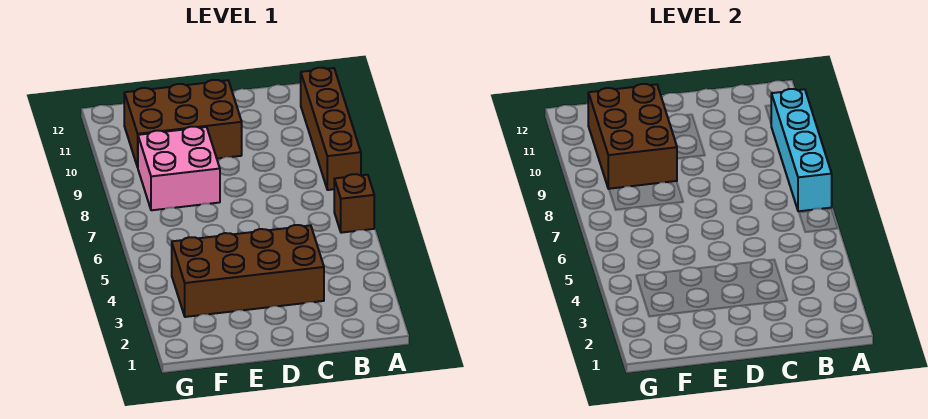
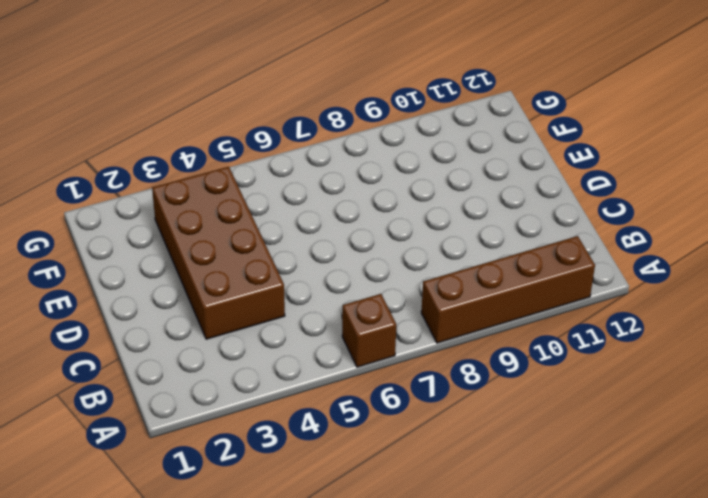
none -> brown brick D10:F11 level 1
none -> pink brick E8:F9 level 1

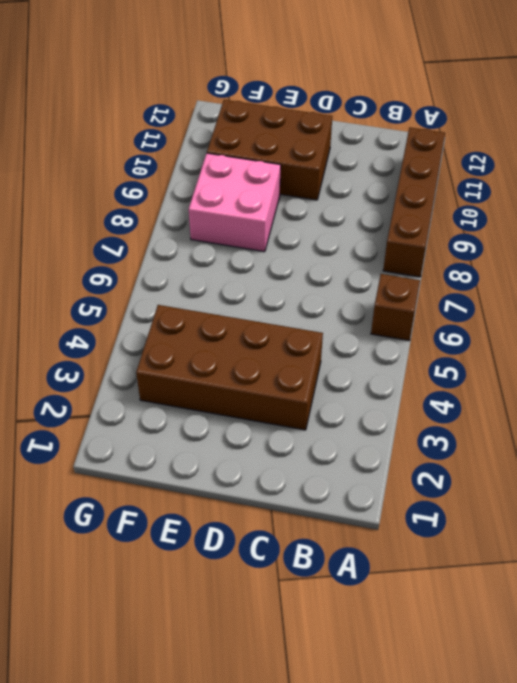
none -> cyan brick A7:A10 level 2
none -> brown brick E9:F11 level 2

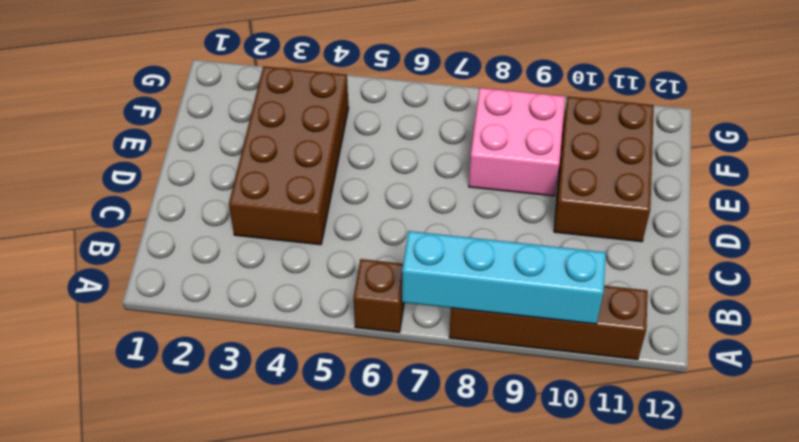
none -> brown brick E9:F11 level 2

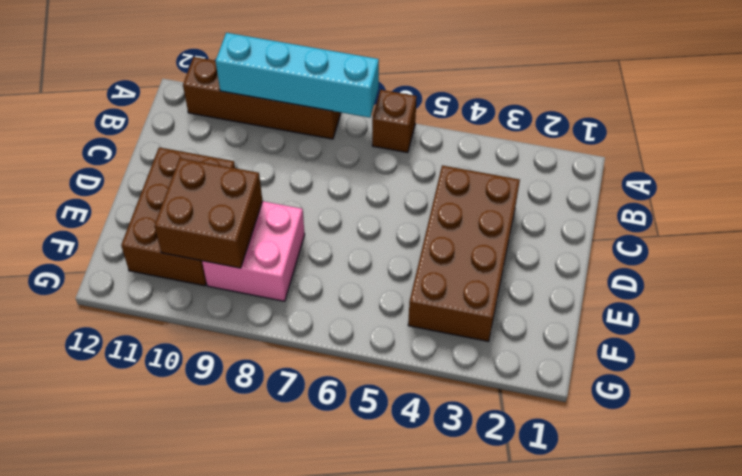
brown brick E9:F10 level 2 -> brown brick E9:F11 level 2

